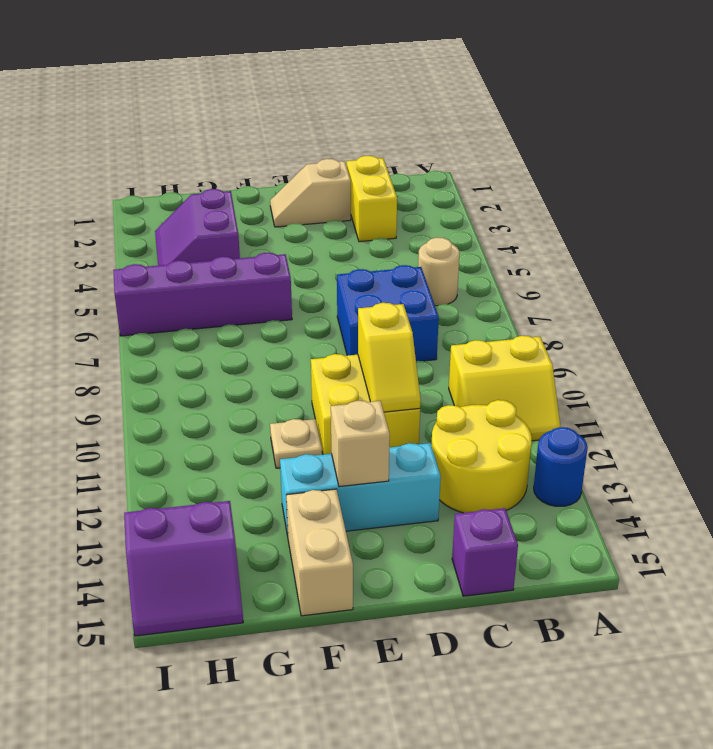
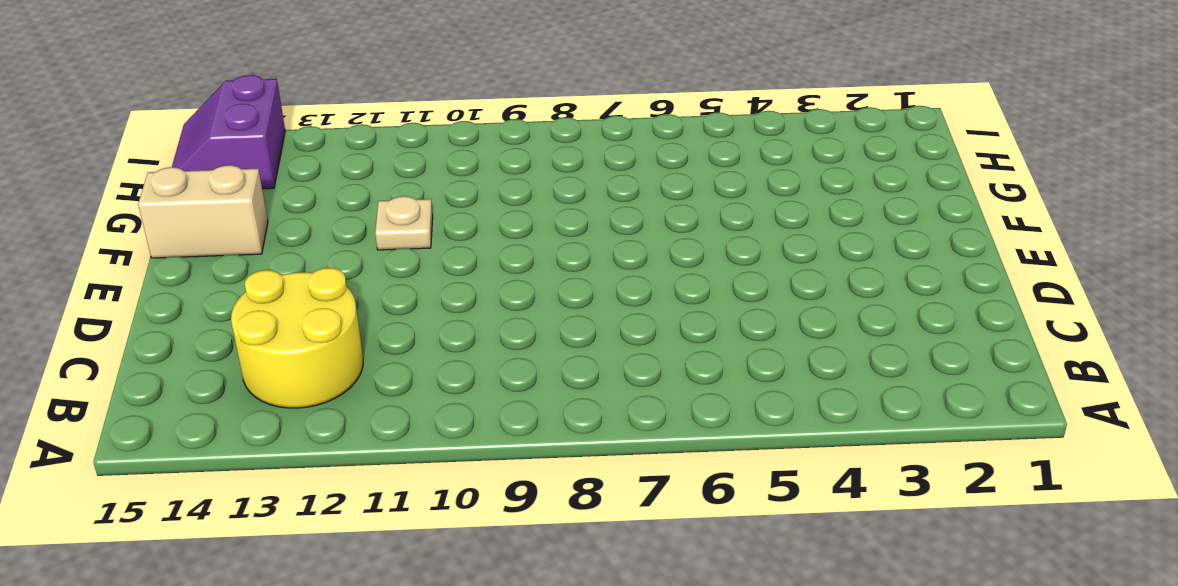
none -> yellow slope A10:B11 level 1 top 10
none -> blue round brick A13 level 1
none -> tan round brick B6 level 1

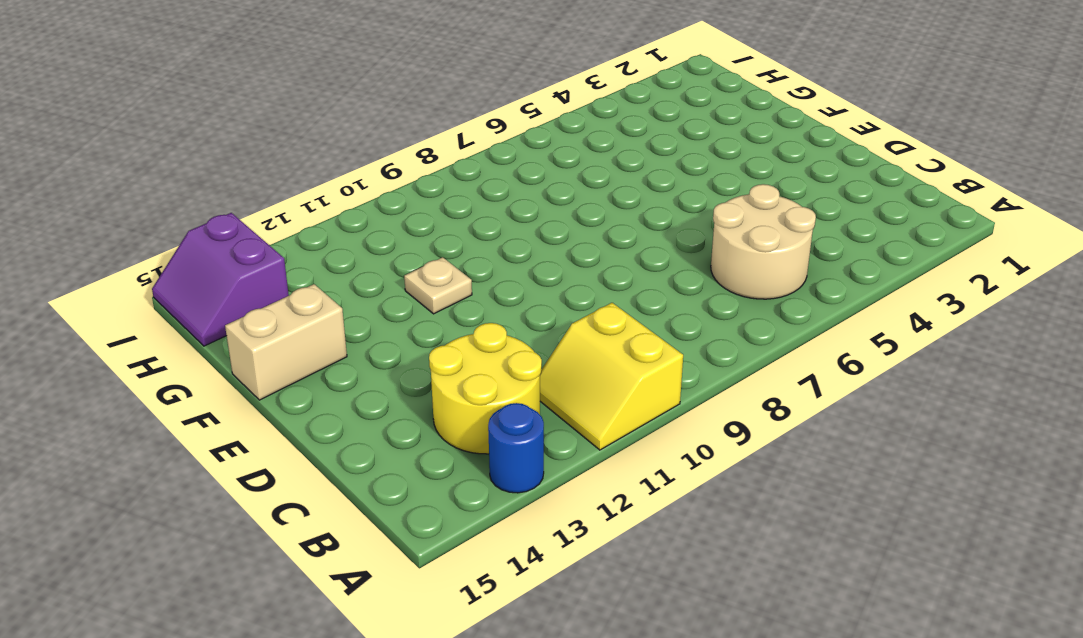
tan round brick B5:C6 level 1 -> tan round brick B6 level 1
none -> yellow brick C2:C3 level 1
none -> blue brick C7:D8 level 1
none -> purple brick C15 level 1

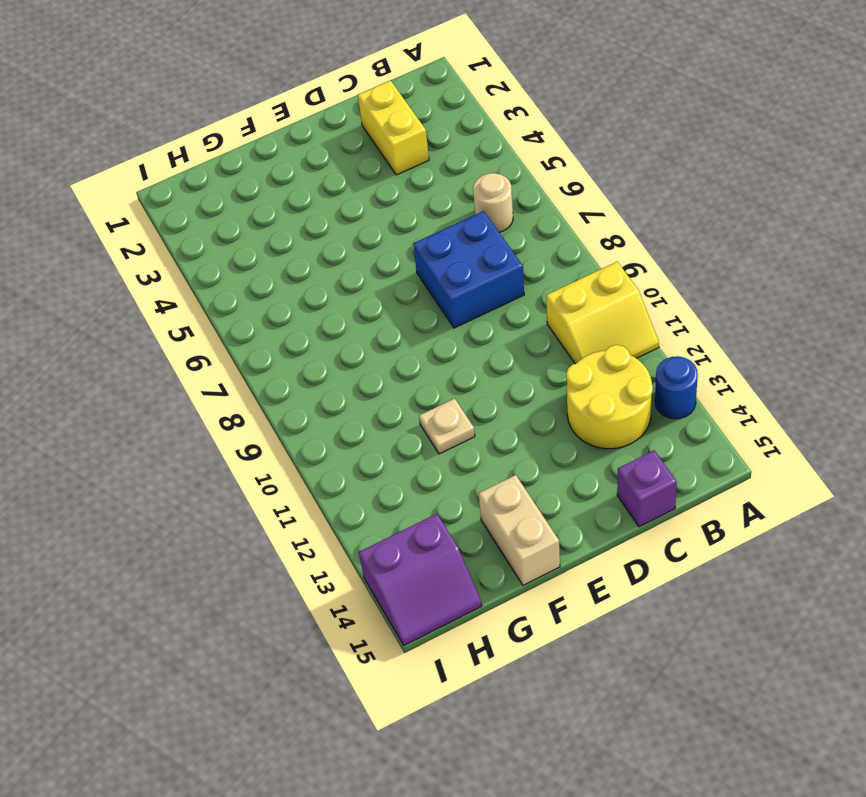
none -> tan slope D2:E2 level 1 top D
none -> yellow brick D10:E11 level 1
none -> cyan brick D13:F13 level 1

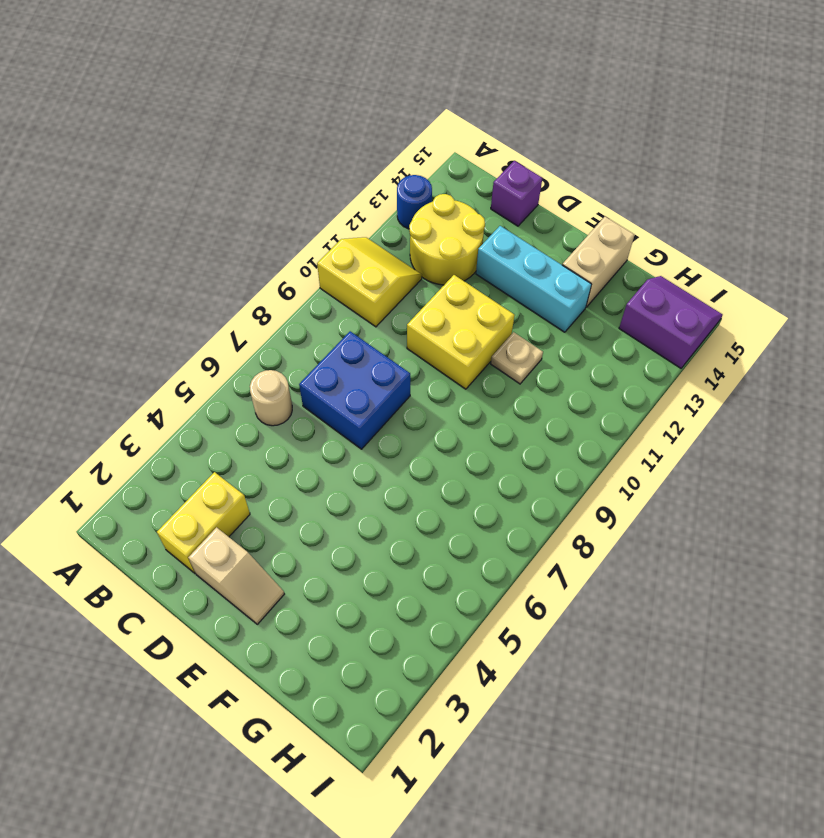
none -> purple brick F6:I6 level 1
none -> purple slope G3:H4 level 1 top G
none -> yellow slope D10:D11 level 2 top 10

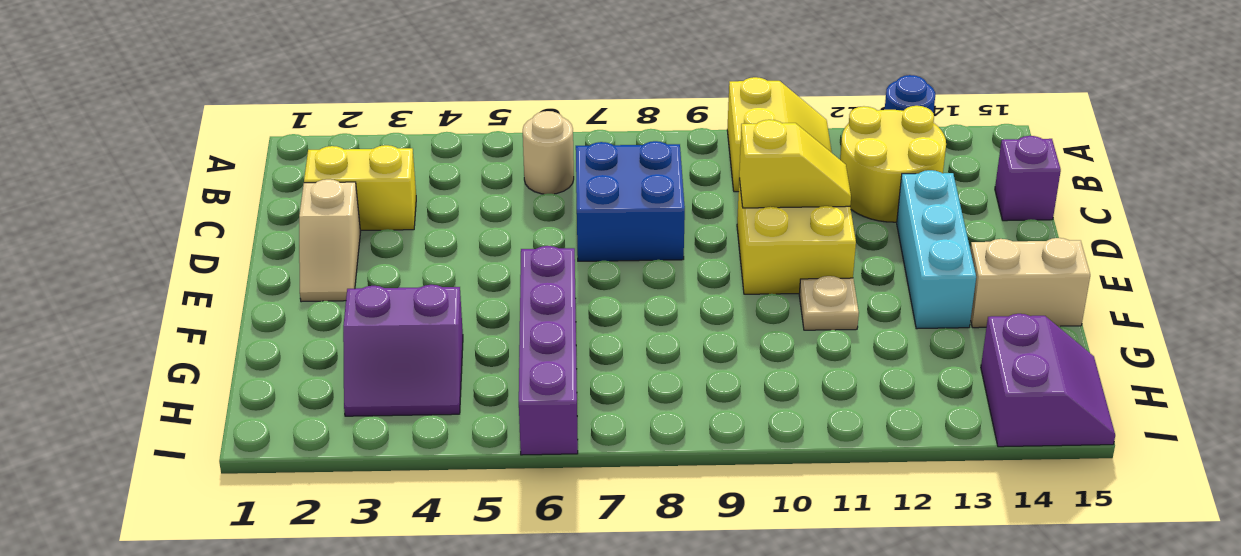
none -> tan brick E13 level 2

